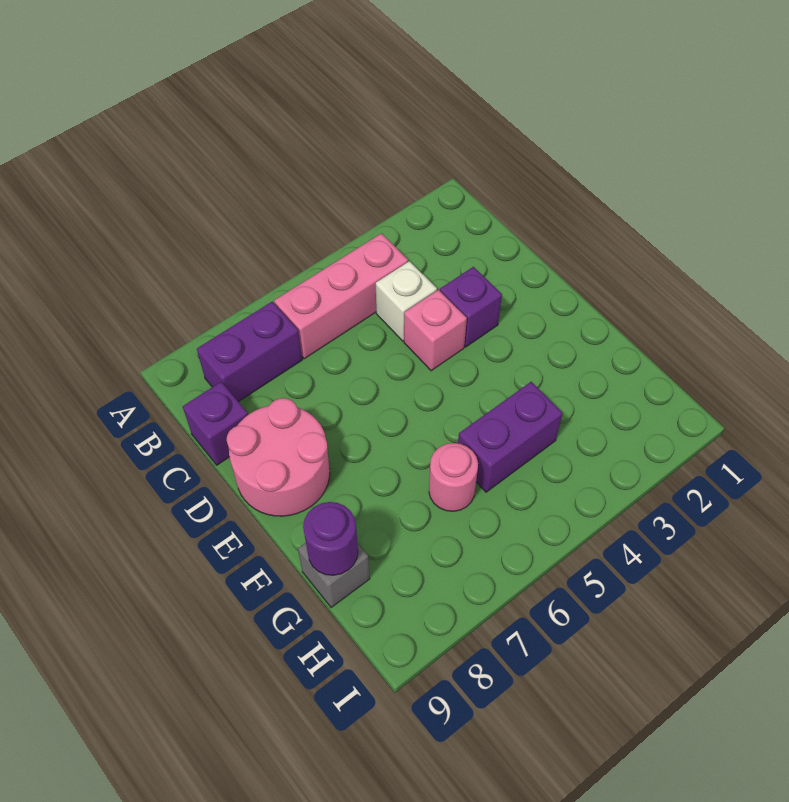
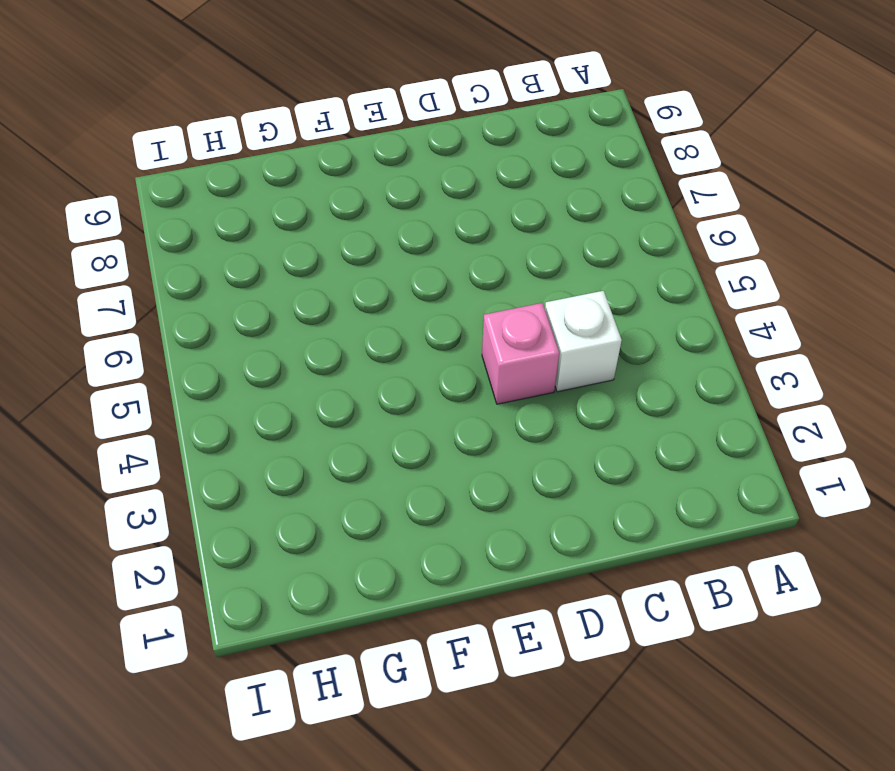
none -> pink brick B4:B6 level 1
none -> purple brick B7:B8 level 1

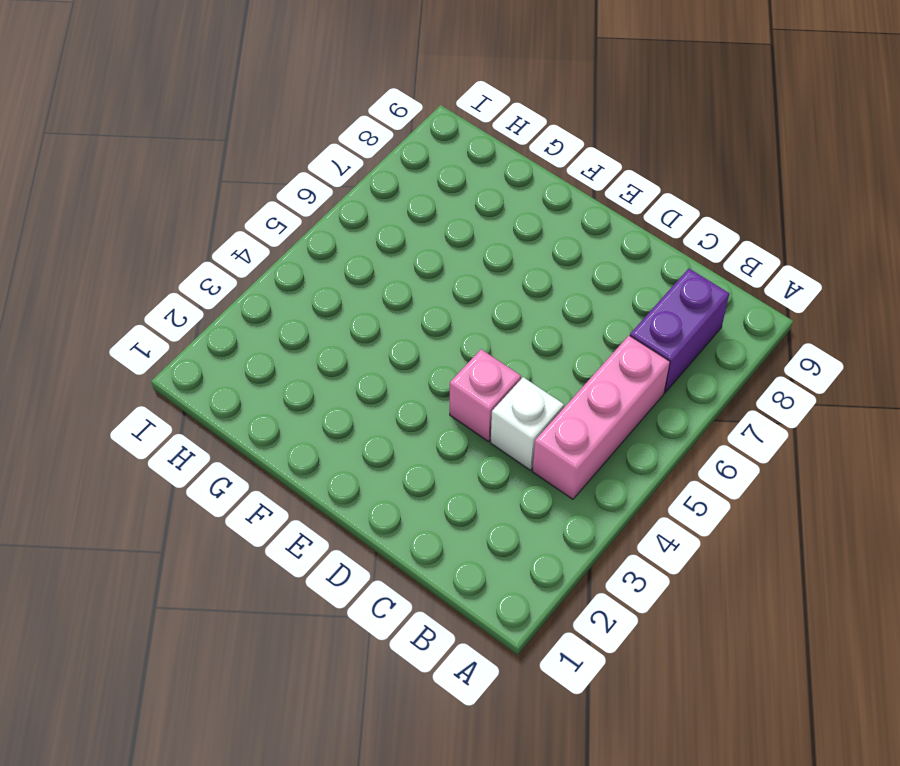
none -> purple brick C9 level 1
none -> purple brick D3 level 1

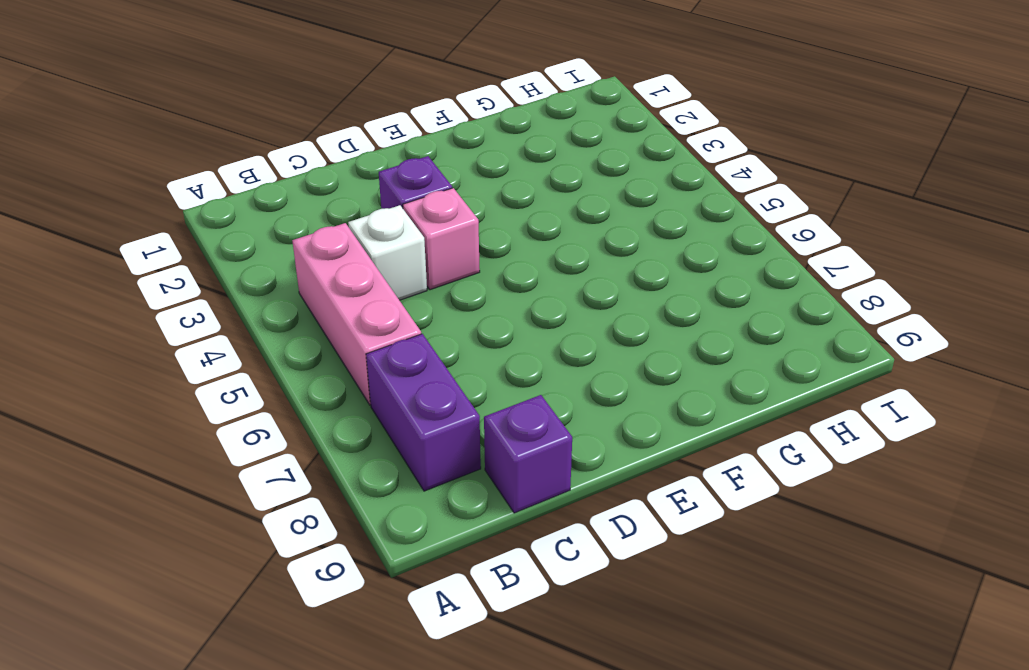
none -> pink round brick D8:E9 level 1
none -> purple brick G4:G5 level 1

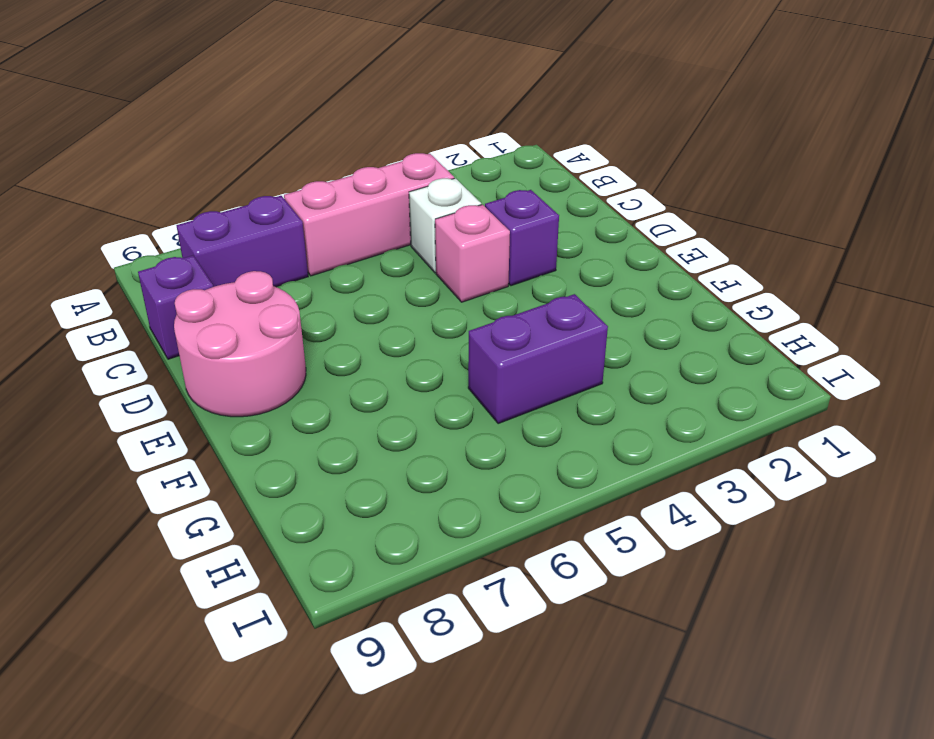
none -> pink round brick G6 level 1
none -> grey brick G9 level 1

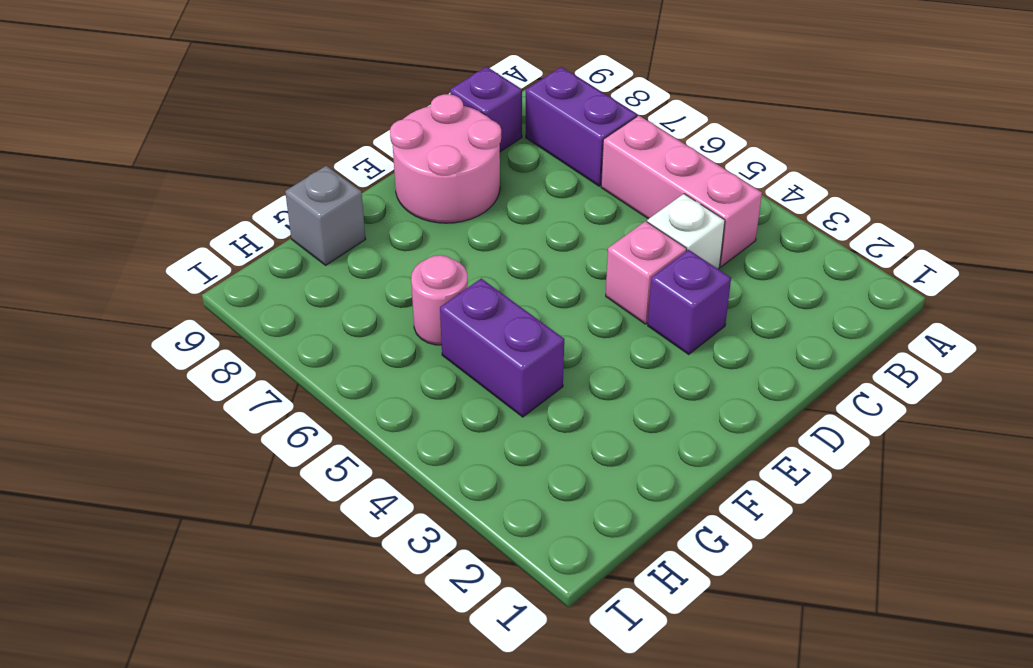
none -> purple round brick G9 level 2

